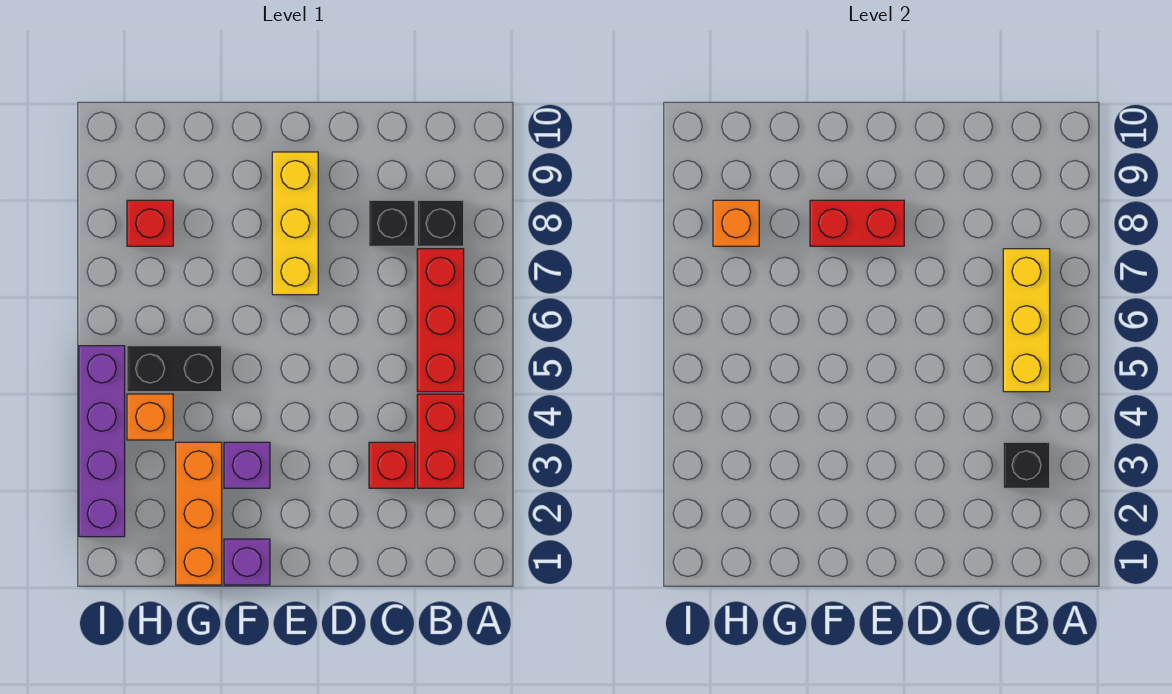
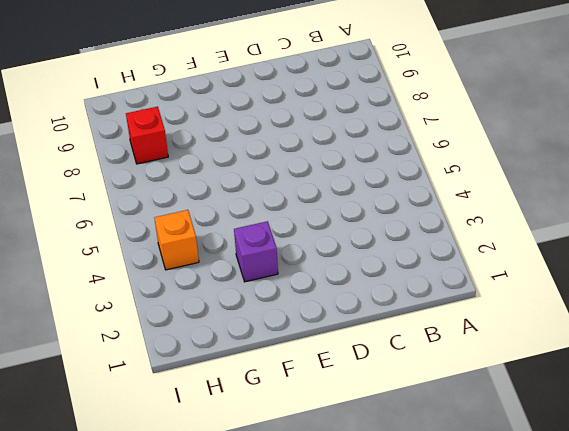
none -> red brick B3:B4 level 1
none -> red brick B5:B7 level 1
none -> black brick B8 level 1

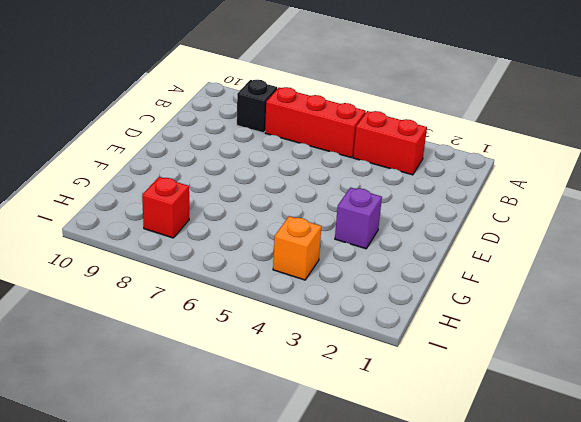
none -> red brick C3 level 1
none -> black brick C8 level 1
none -> yellow brick E7:E9 level 1

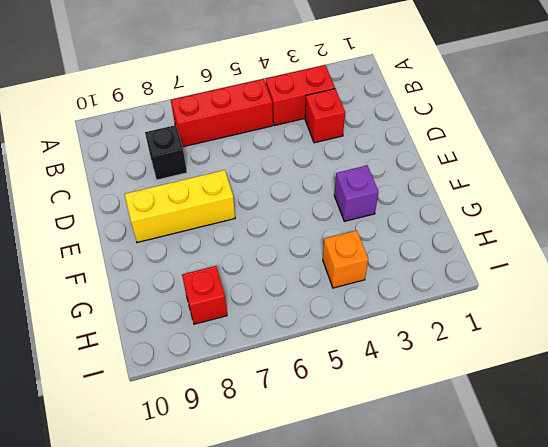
none -> black brick B8 level 1
none -> purple brick F1 level 1
none -> orange brick G1:G3 level 1

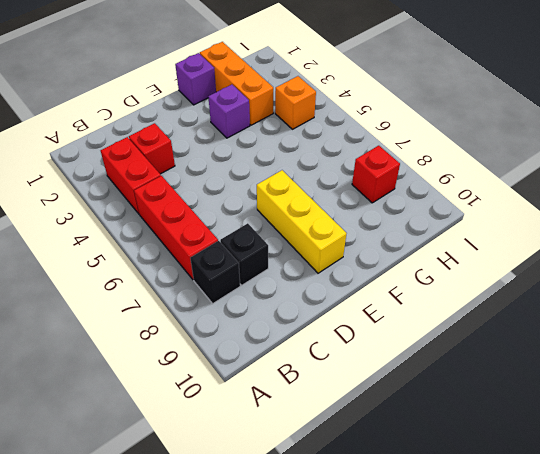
none -> black brick G5:H5 level 1
none -> purple brick I2:I5 level 1
none -> black brick B3 level 2

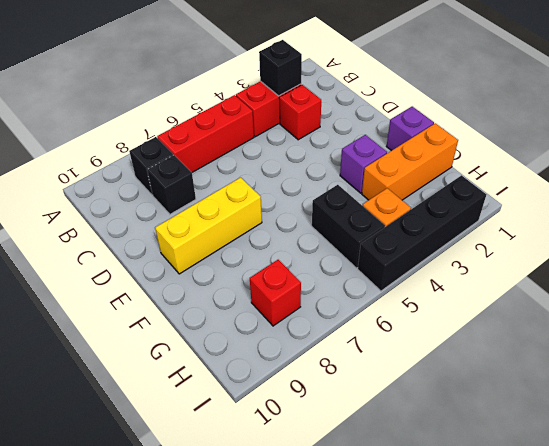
black brick I2:I5 level 1 -> purple brick I2:I5 level 1
none -> yellow brick B5:B7 level 2
none -> red brick E8:F8 level 2
none -> orange brick H8 level 2

